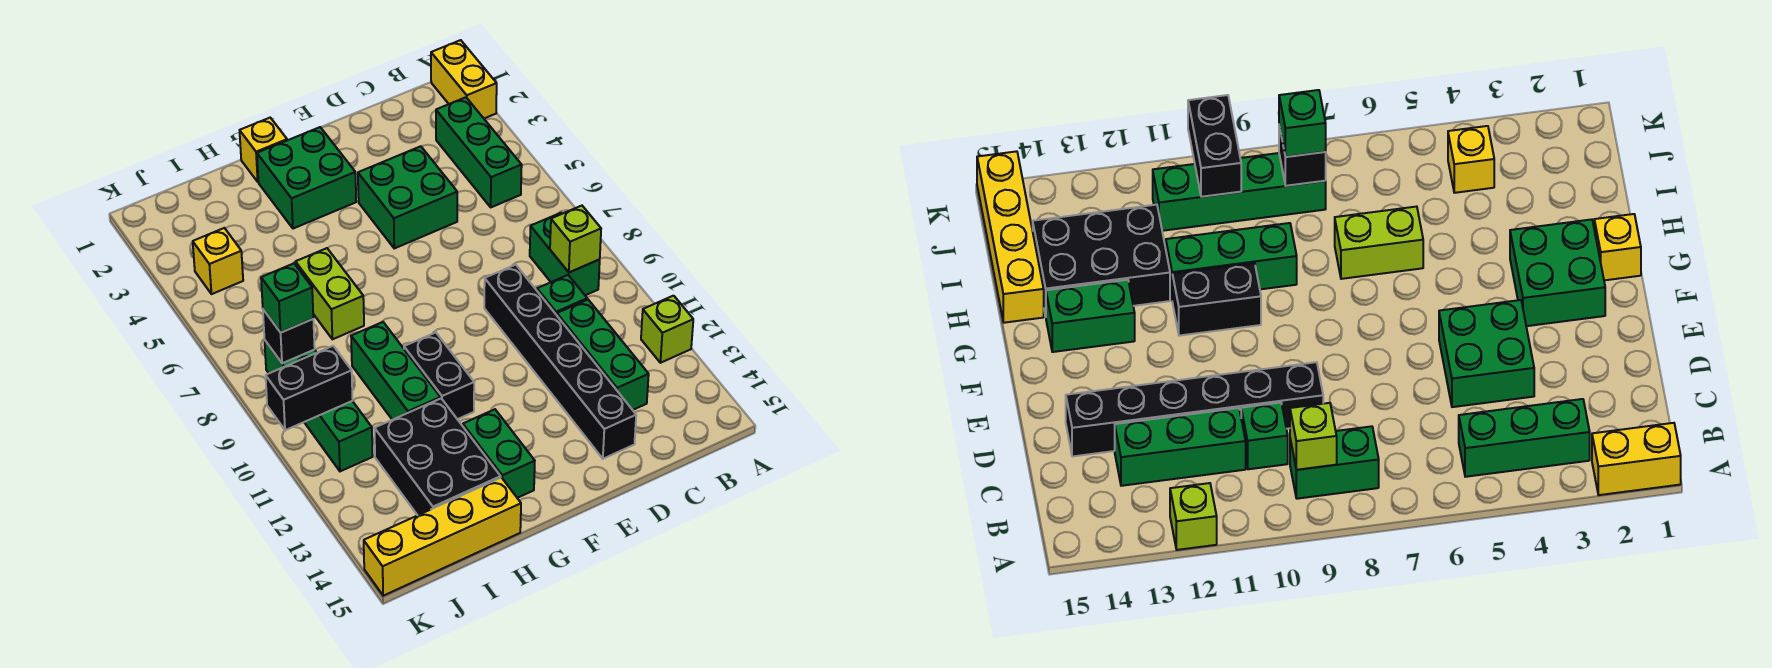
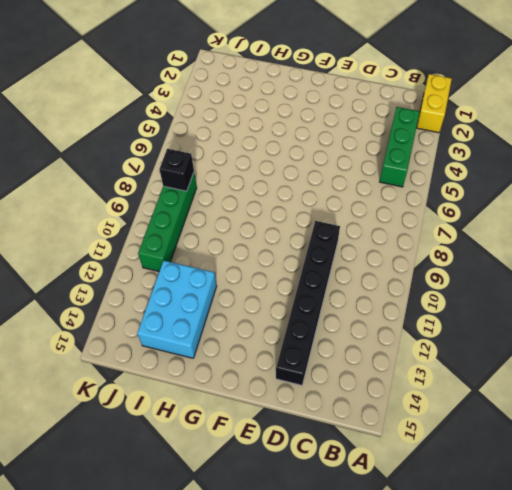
cyan brick H12:I14 level 1 -> black brick H12:I14 level 1
none -> lime brick A12 level 1
none -> green brick B8:B9 level 1
none -> green brick C10 level 1

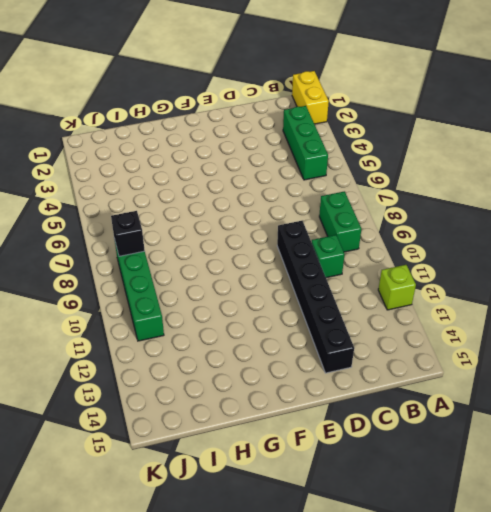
none -> green brick C11:C13 level 1
none -> green brick D4:E5 level 1
none -> green brick F2:G3 level 1

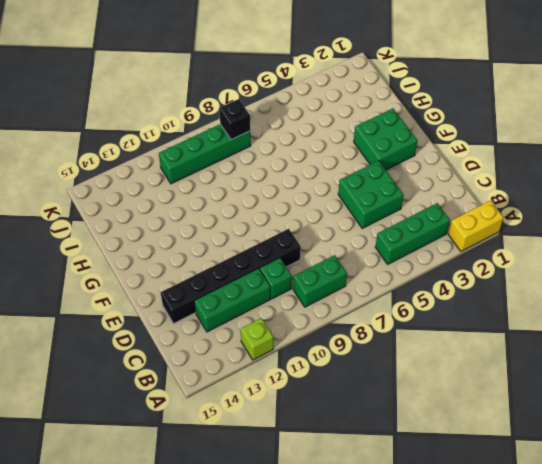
none -> yellow brick G1 level 1
none -> black brick G10:G11 level 1
none -> green brick G13:G14 level 1

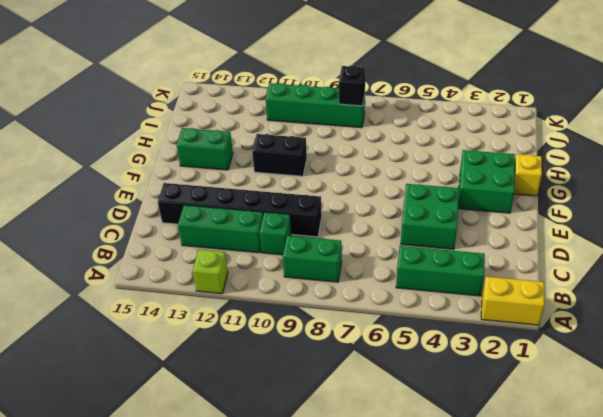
none -> lime brick H6:H7 level 1
none -> green brick H9:H11 level 1
none -> black brick H12:I14 level 1

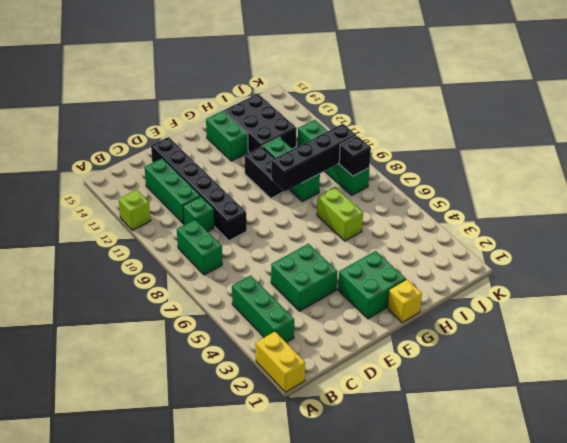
black brick G9:J9 level 2 -> none
none -> yellow brick H15:K15 level 1
none -> yellow brick J4 level 1
none -> lime brick B9 level 2

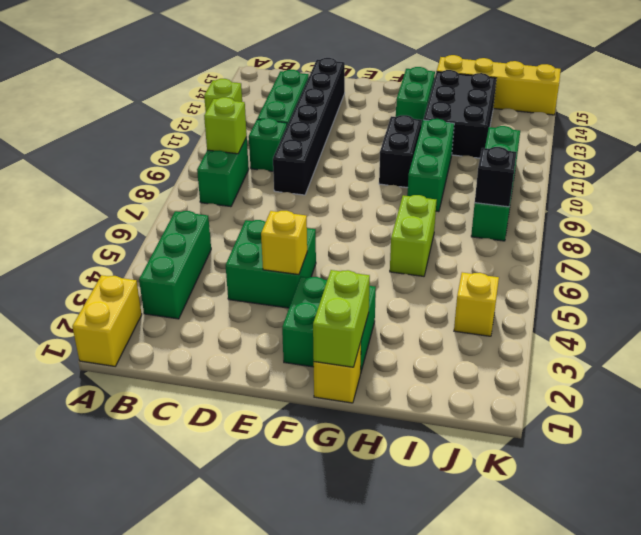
yellow brick E4 level 2 -> none
lime brick G1:G2 level 2 -> none
none -> black brick J10:K10 level 2
none -> green brick J8 level 3

